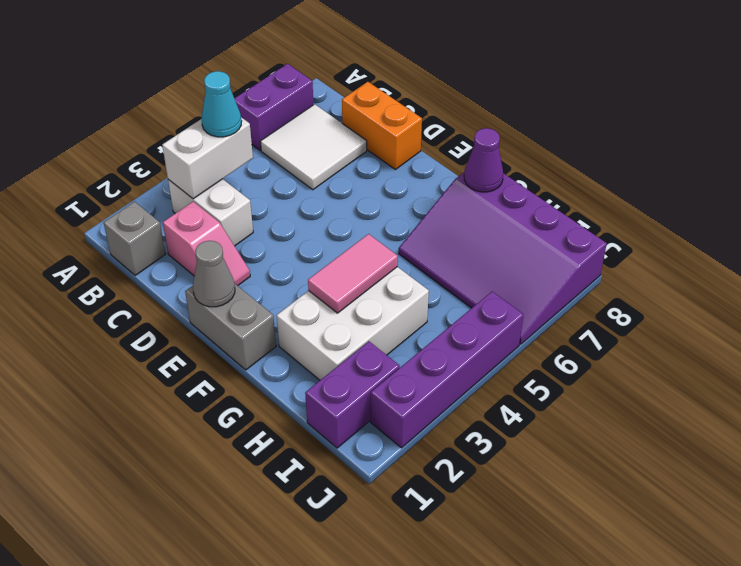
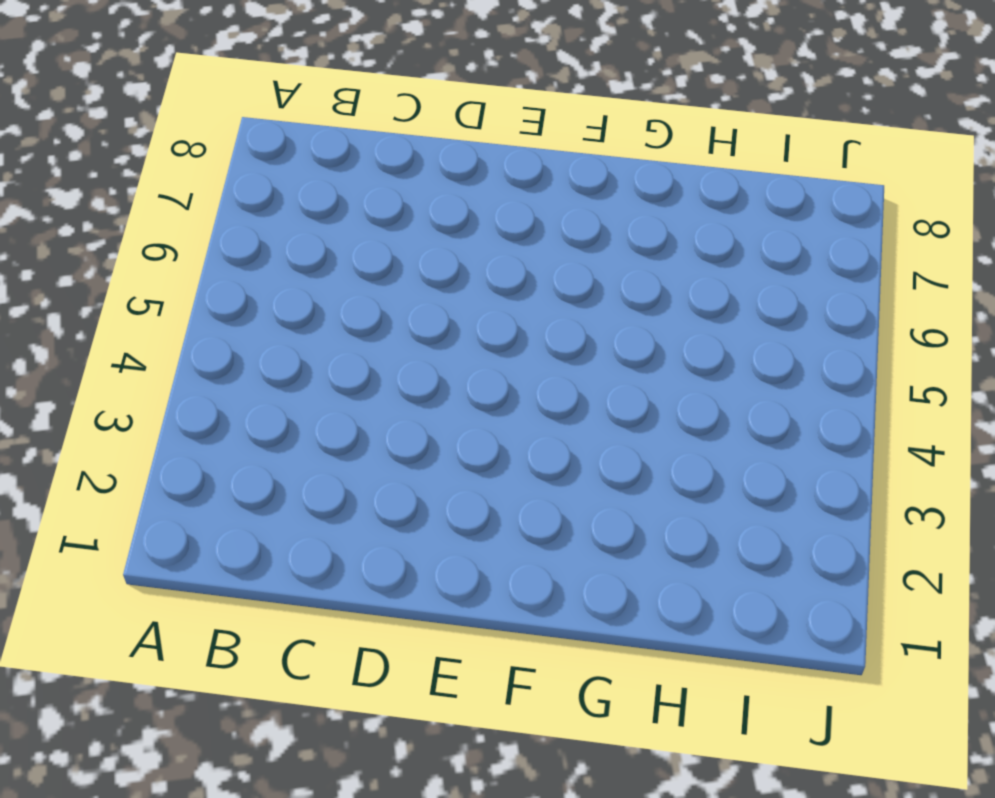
none -> purple brick A6:A7 level 1
none -> grey brick B1 level 1
none -> white brick B3:C3 level 1

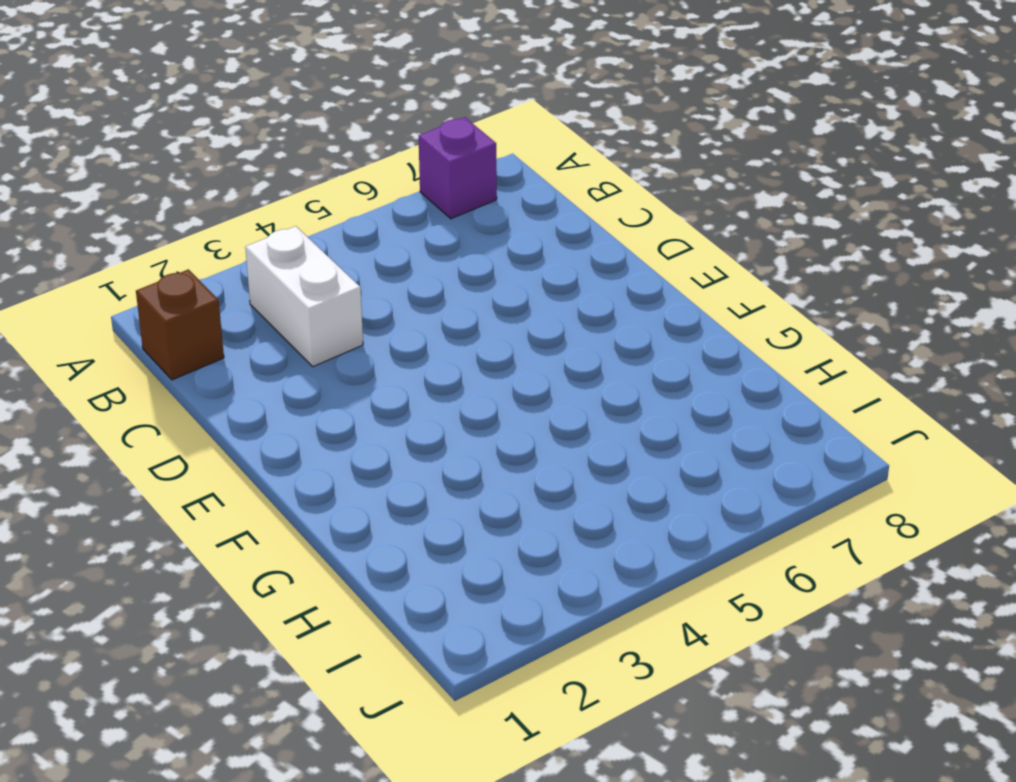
purple brick A7 level 1 -> purple brick A6:A7 level 1
brown brick B1 level 1 -> grey brick B1 level 1
none -> white tile B6:C7 level 1
none -> pink slope C2:D2 level 1 top C
none -> orange brick C8:D8 level 1

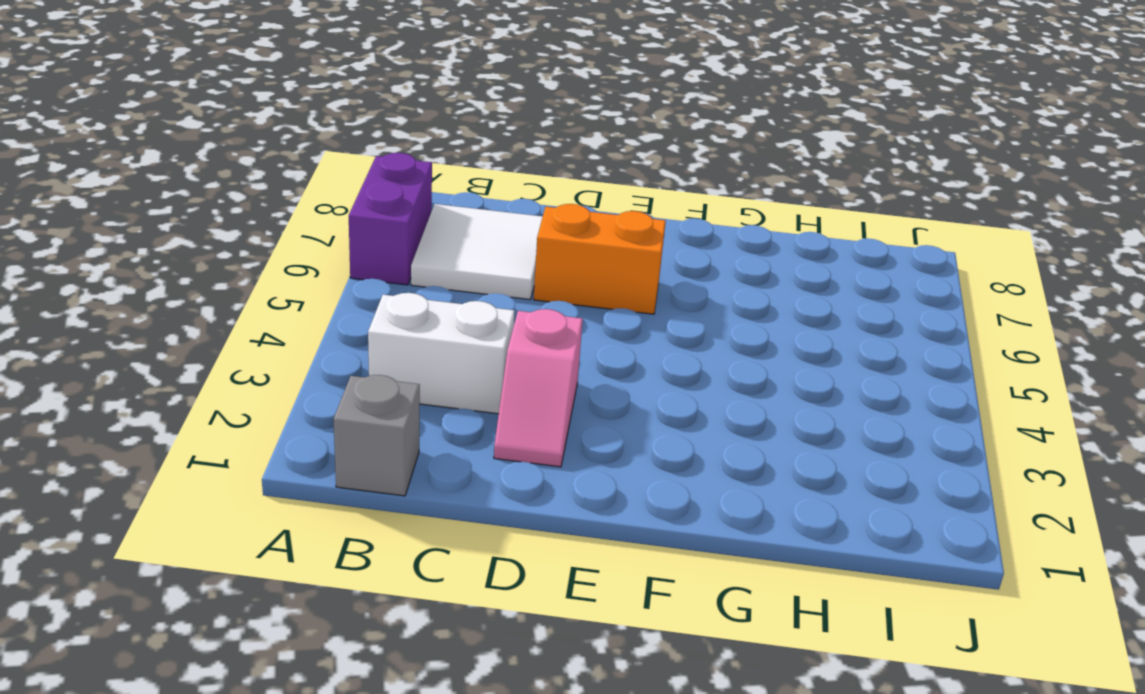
pink slope D2:D3 level 1 top 3 -> pink slope C2:D2 level 1 top C
orange brick D6:E6 level 1 -> orange brick C8:D8 level 1
none -> grey brick E1:F1 level 1
none -> white brick G2:H4 level 1
none -> purple slope G6:J8 level 1 top 8

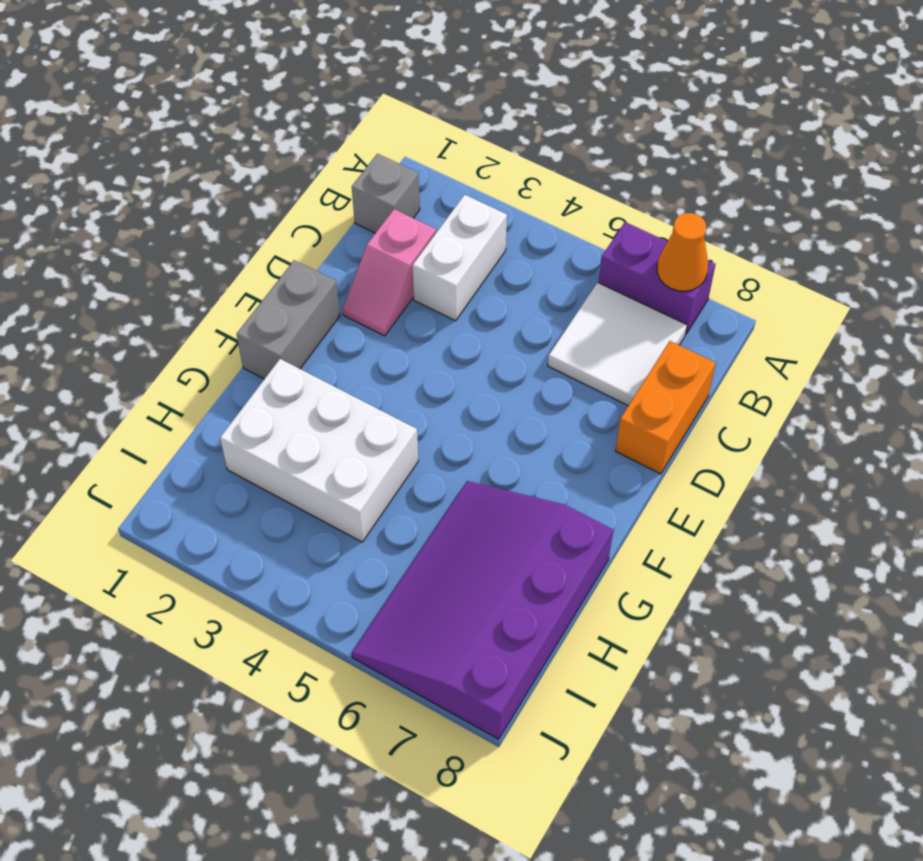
orange cone A7 level 2 -> none
none -> purple brick I1:I2 level 1
none -> purple brick J2:J5 level 1
none -> white brick B3:B4 level 2

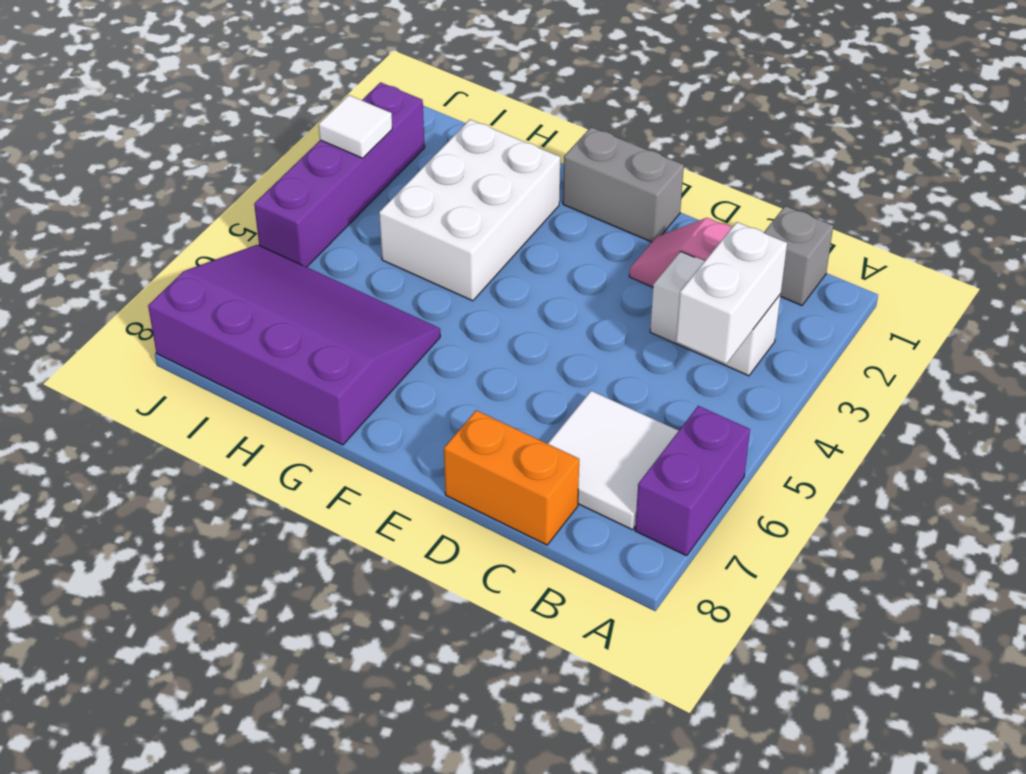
white tile J3 level 2 -> none
none -> purple brick I1:I2 level 1
none -> grey cone E1 level 2
none -> pink tile G3:G4 level 2

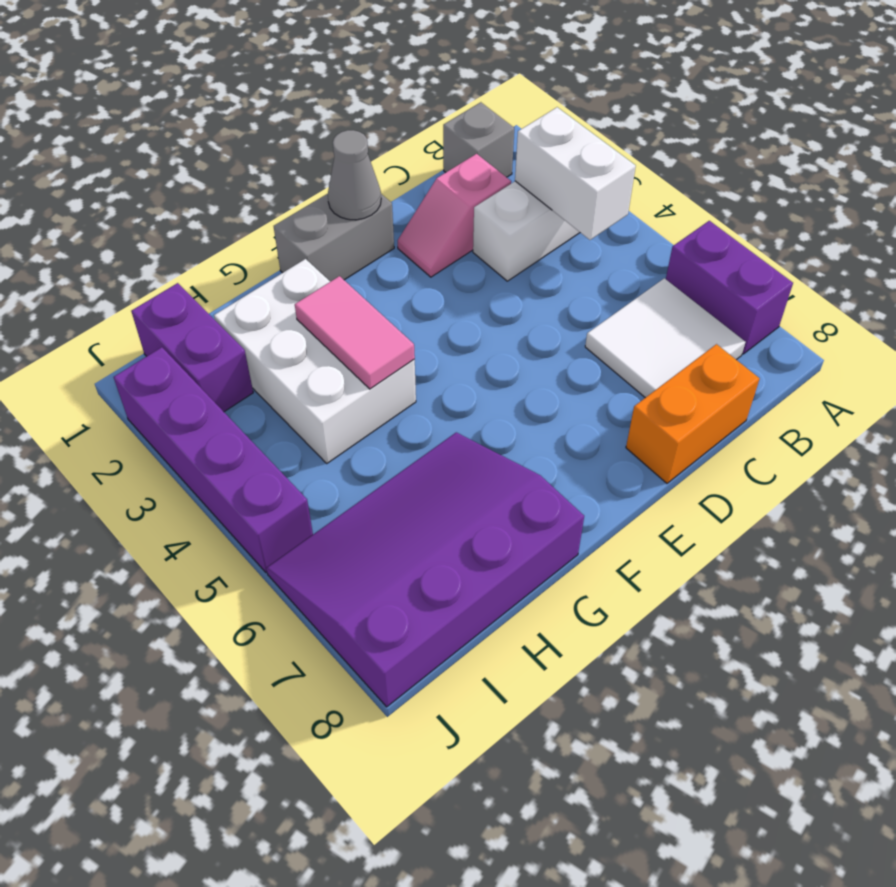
none -> purple cone G8 level 2
none -> cyan cone B4 level 3

